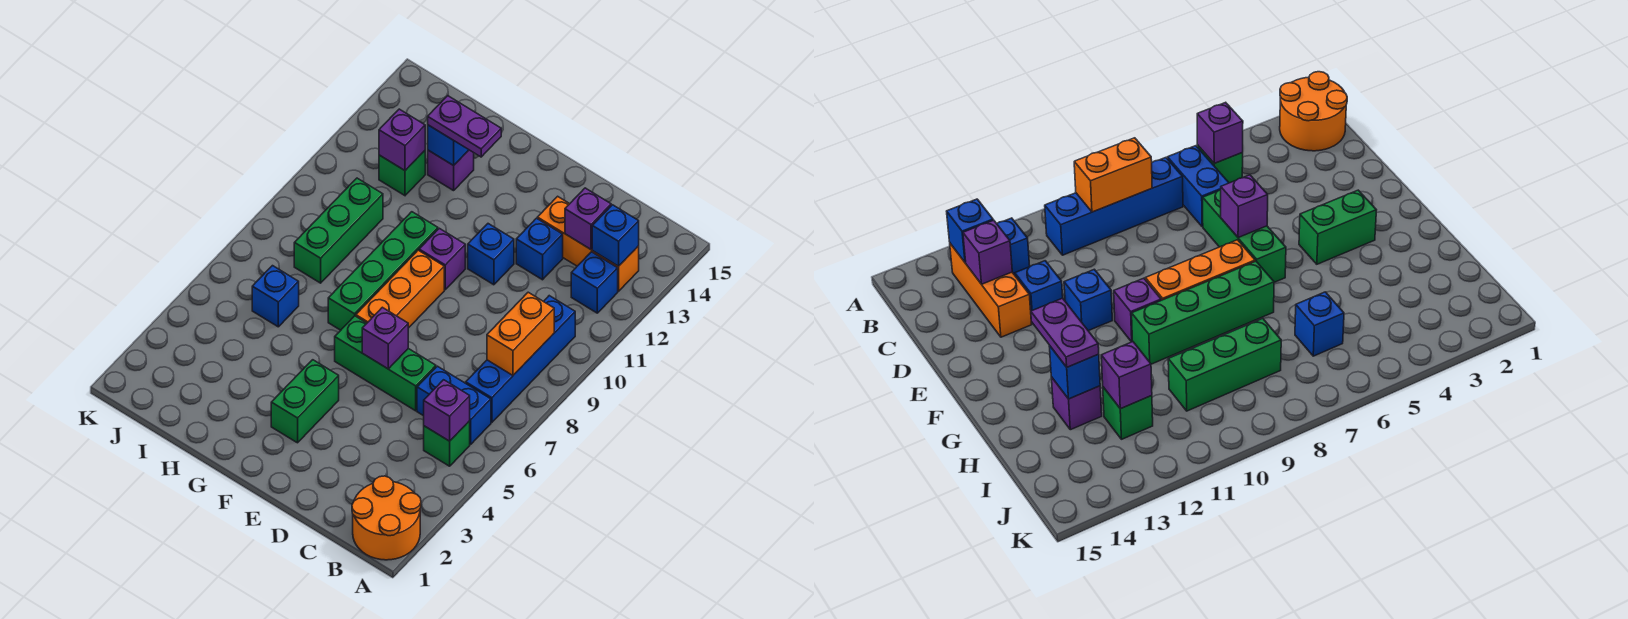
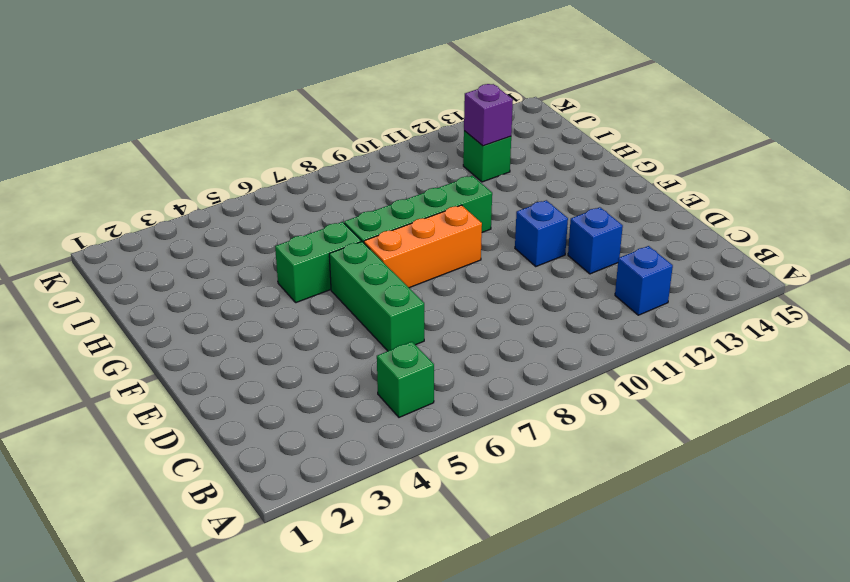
green brick G5:G6 level 1 -> green brick F3:F4 level 1
none -> orange round brick A1:B2 level 1
none -> blue brick B6:C6 level 1
none -> blue brick B7:B10 level 1

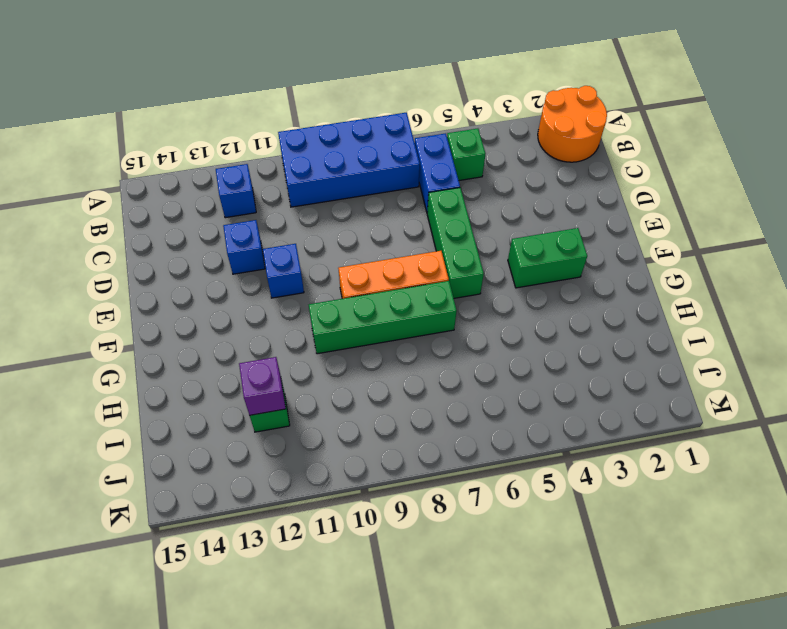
blue brick A7:B10 level 1 -> blue brick B7:B10 level 1
none -> orange brick B13:D13 level 1
none -> purple brick F10 level 1
none -> purple brick H13 level 1

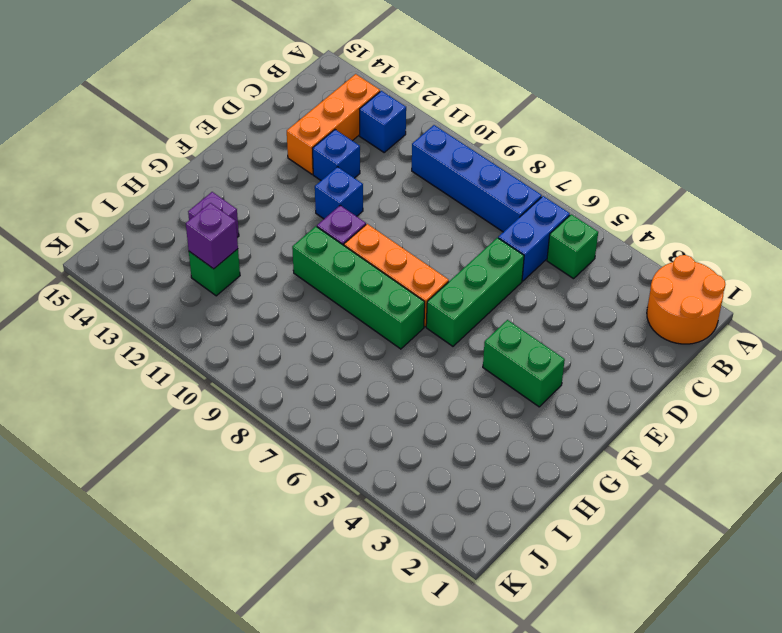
none -> blue brick I6 level 1
none -> green brick I8:I10 level 1
none -> purple brick B5 level 2

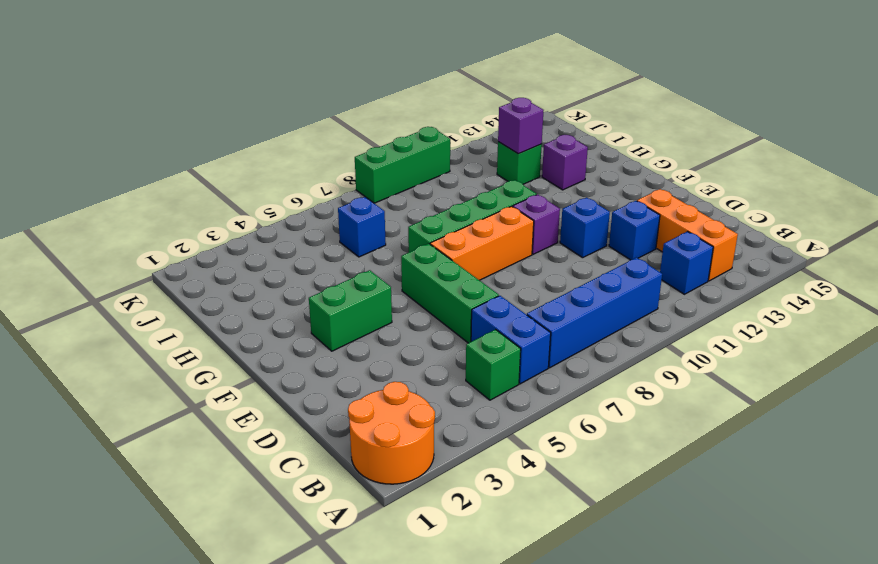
green brick K8:K10 level 1 -> green brick I8:I10 level 1
none -> purple brick B5 level 2
none -> orange brick B8:B9 level 2
none -> blue brick B13 level 2

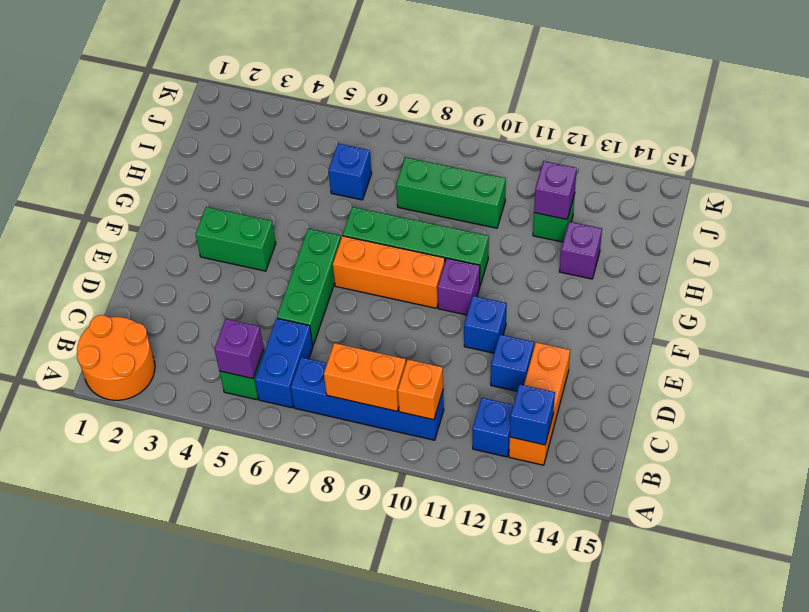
orange brick B10 level 2 -> none
none -> purple brick C13 level 2
none -> purple brick E6 level 2
none -> blue brick H13 level 2

